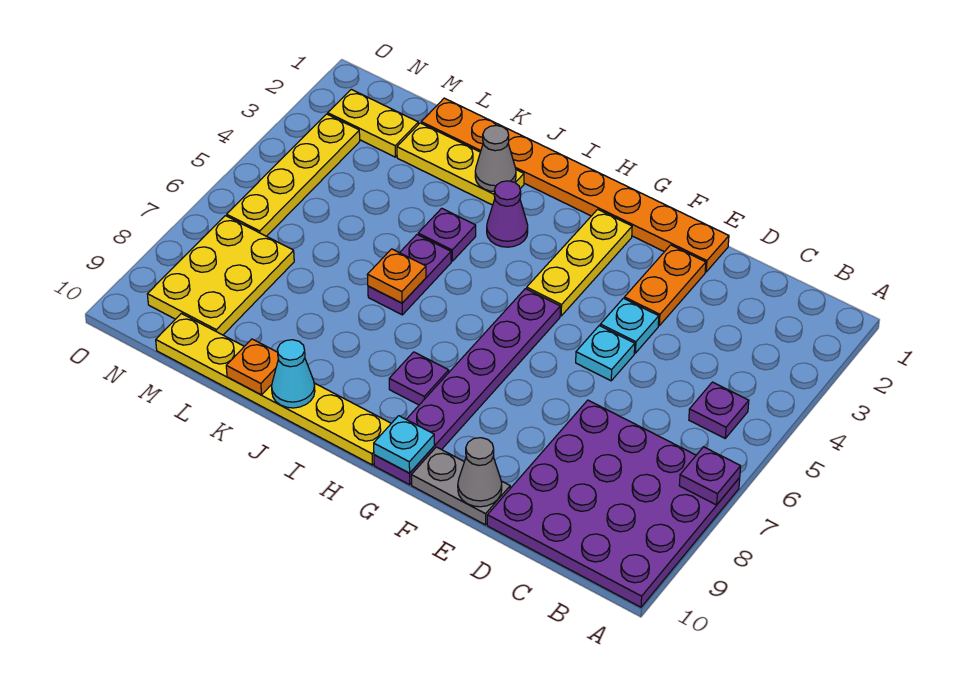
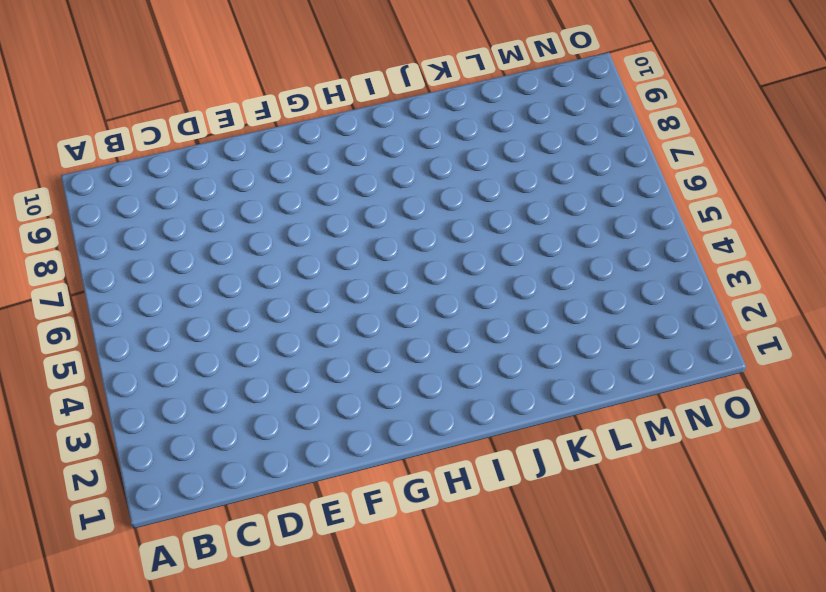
none -> purple plate A7:D10 level 1
none -> purple plate B5 level 1
none -> orange plate E1:L1 level 1

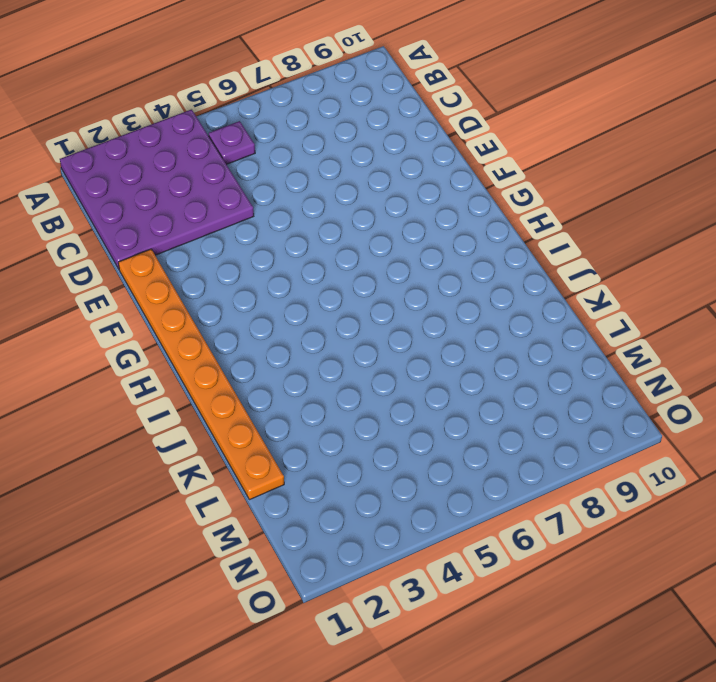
purple plate A1:D4 level 1 -> purple plate A7:D10 level 1
none -> orange plate E2:E3 level 1
none -> cyan plate E4 level 1
none -> cyan plate E5 level 1

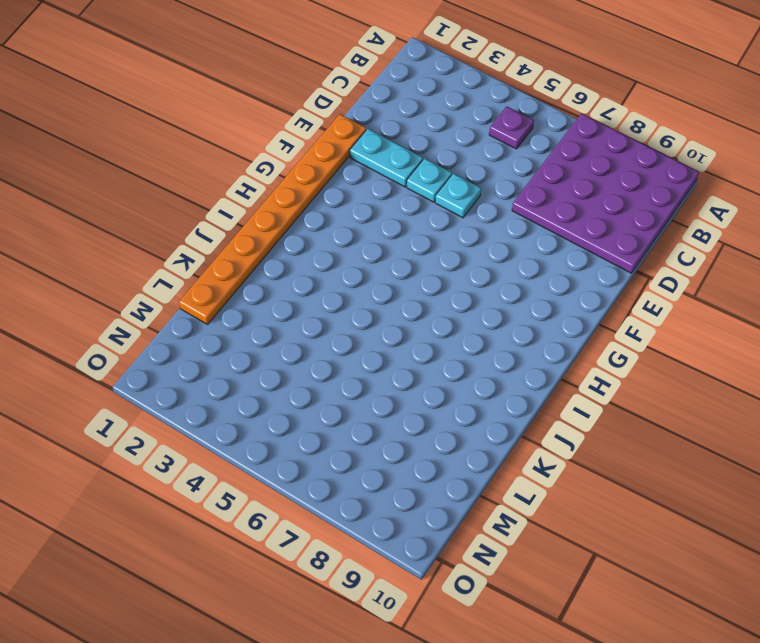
cyan plate E2:E3 level 1 -> orange plate E2:E3 level 1
none -> grey plate E10:F10 level 1
none -> yellow plate G2:G4 level 1
none -> purple plate G5:G10 level 1

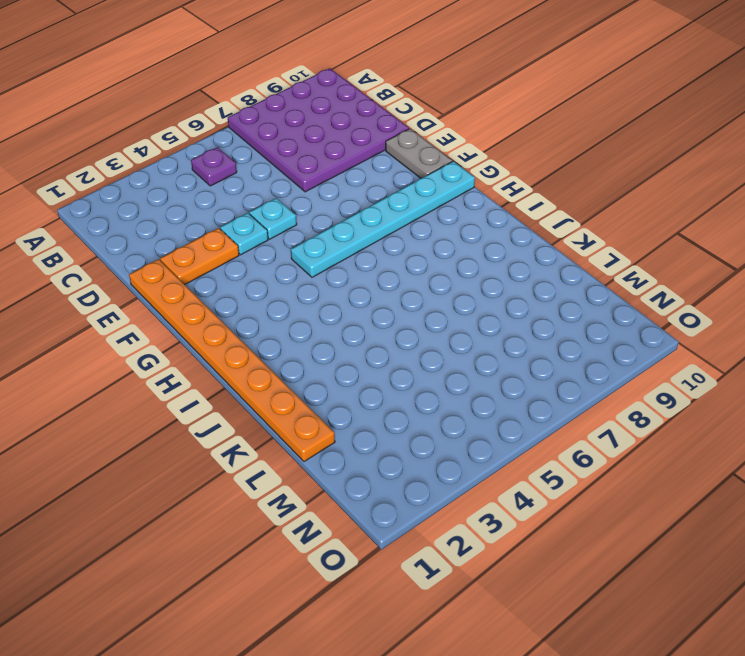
cyan plate G5:G10 level 1 -> purple plate G5:G10 level 1
none -> yellow plate G2:G4 level 1
none -> purple plate H8 level 1
none -> yellow plate H10:M10 level 1

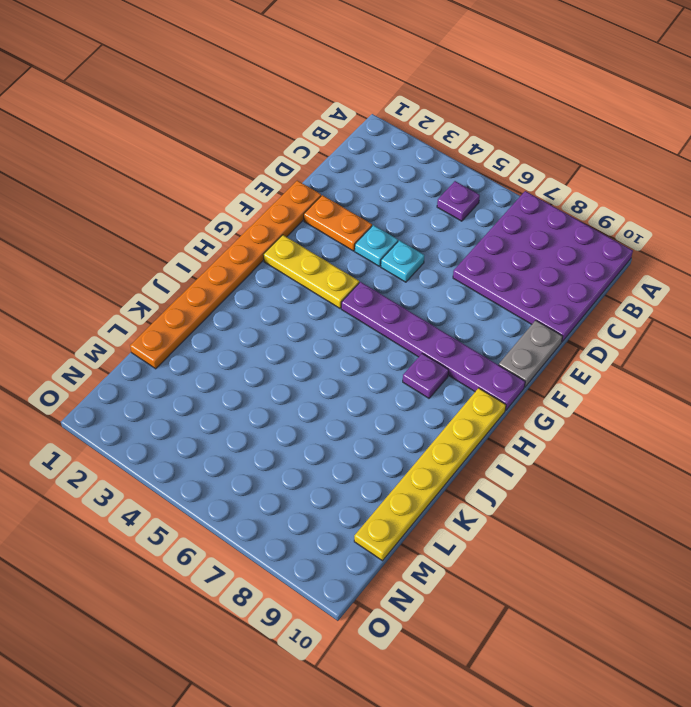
none -> purple cone I3 level 1
none -> yellow plate J2:L2 level 1
none -> purple plate J4 level 1

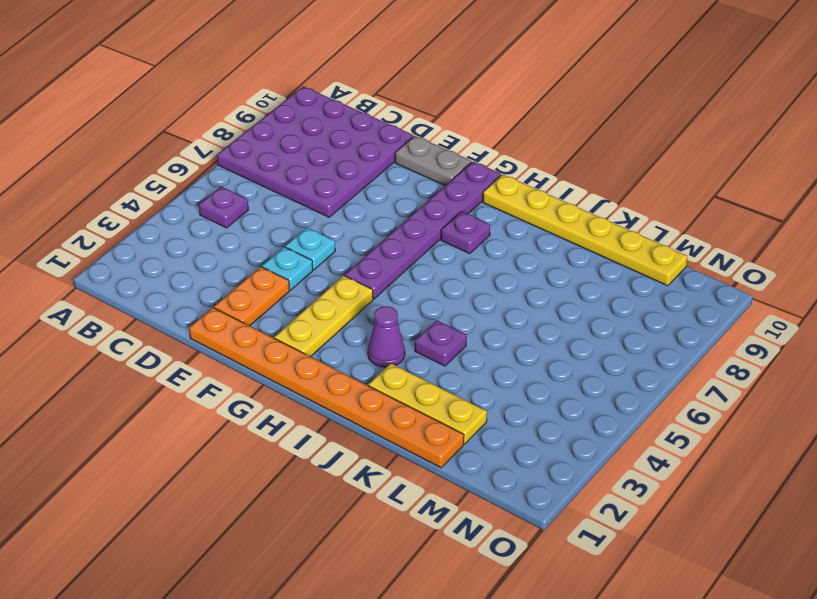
none -> purple plate J5:J6 level 1
none -> yellow plate M2:N2 level 1
none -> yellow plate M7:N9 level 1

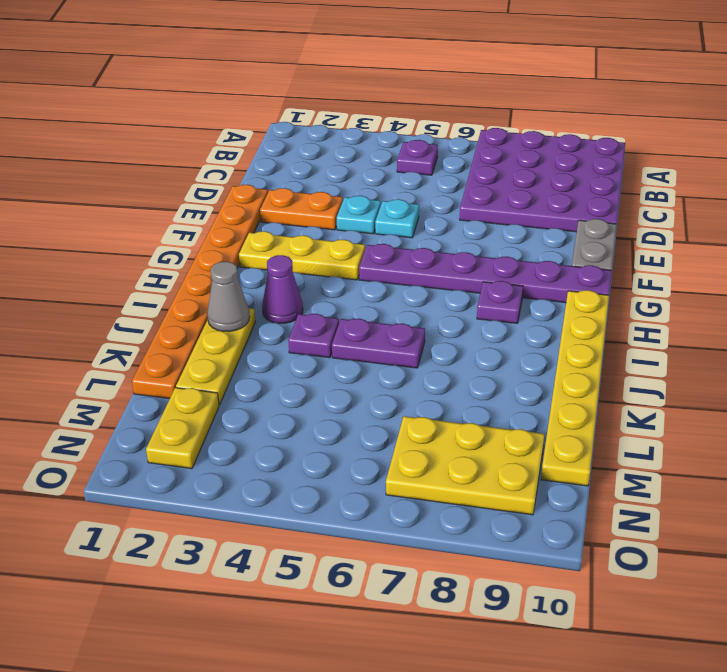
none -> yellow plate N3:N6 level 1
none -> purple plate A7 level 2
none -> grey cone E10 level 2

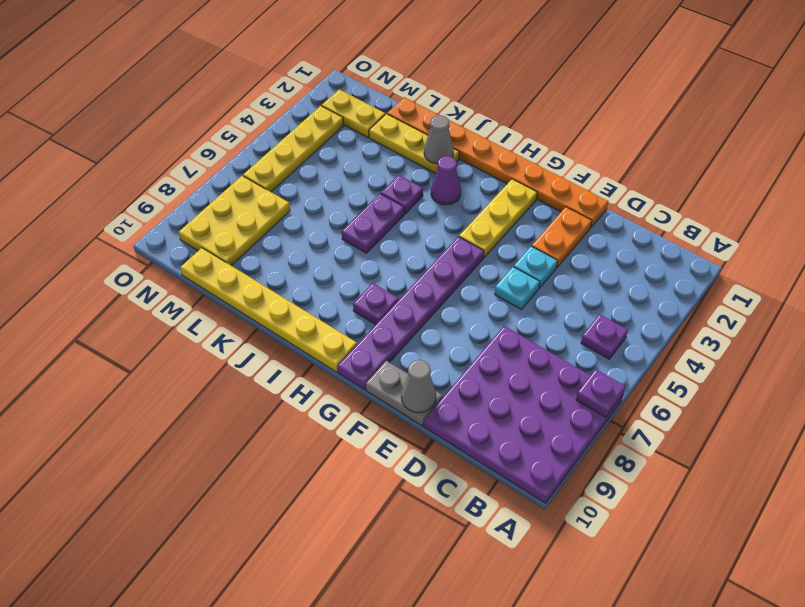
none -> cyan plate G10 level 2
none -> orange plate J6 level 2
none -> cyan cone J10 level 2

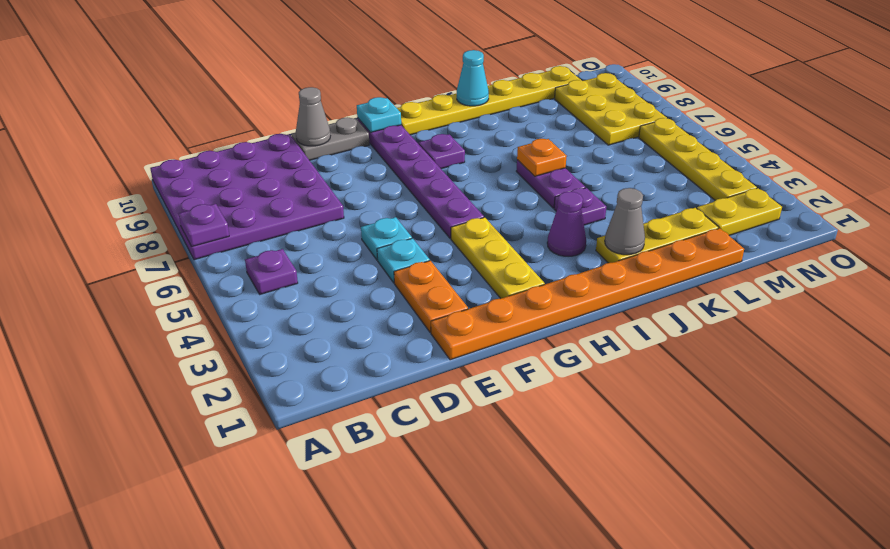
none -> orange plate K10 level 2

